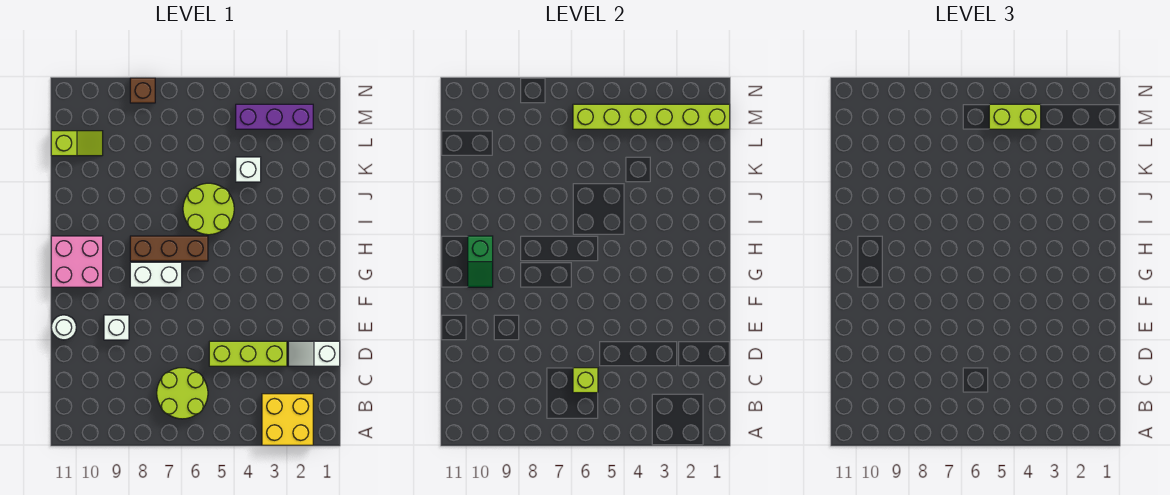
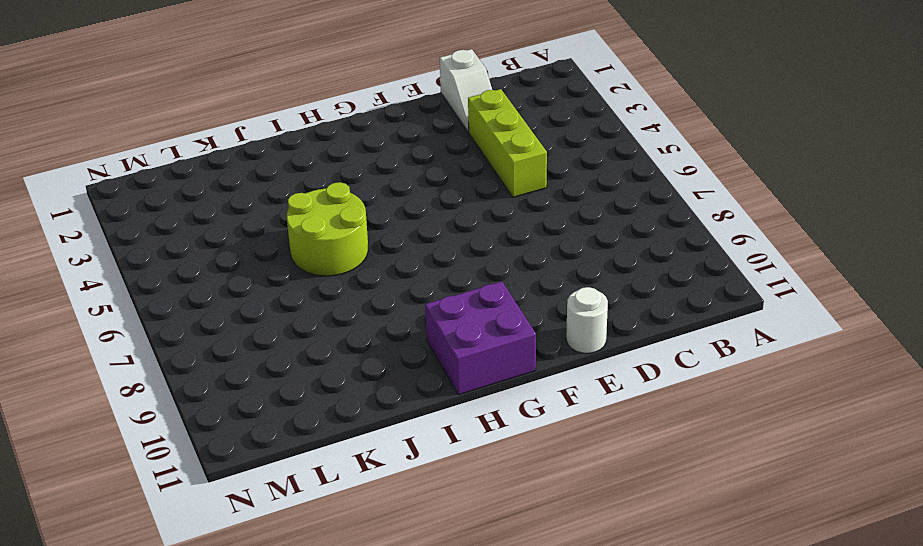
purple brick G10:H11 level 1 -> pink brick G10:H11 level 1
none -> yellow brick A2:B3 level 1
none -> lime round brick B6:C7 level 1
none -> white brick E9 level 1

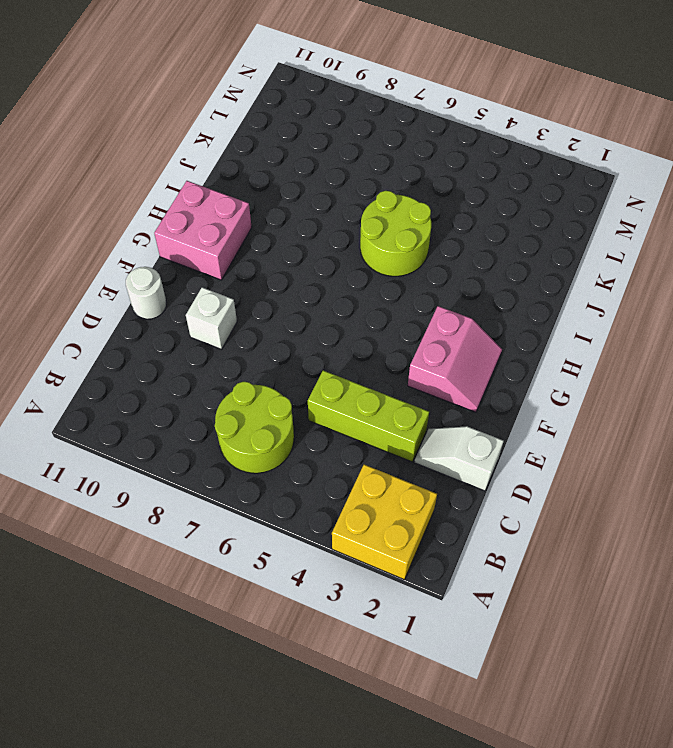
pink slope F2:G3 level 1 top 3 -> none
none -> white brick G7:G8 level 1
none -> brown brick H6:H8 level 1
none -> white brick K4 level 1

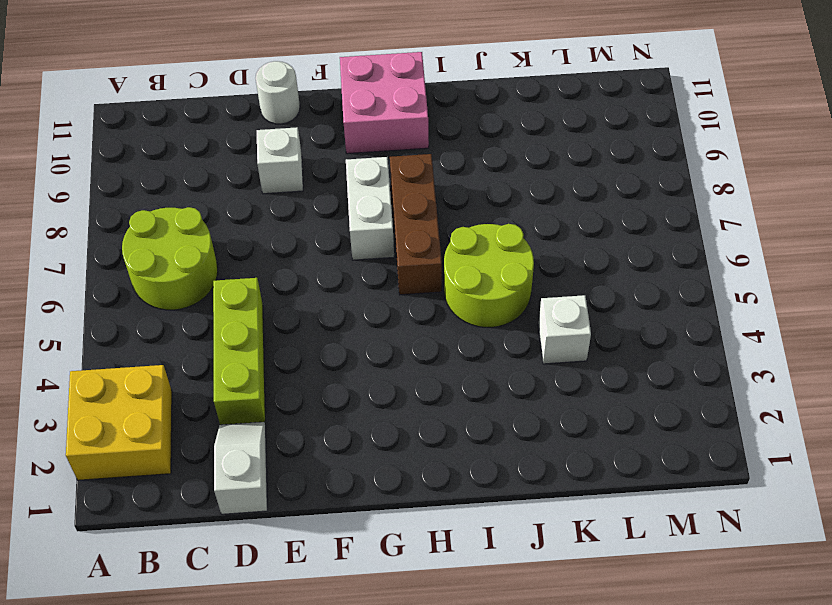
none -> lime slope L10:L11 level 1 top 11
none -> purple brick M2:M4 level 1
none -> brown brick N8 level 1

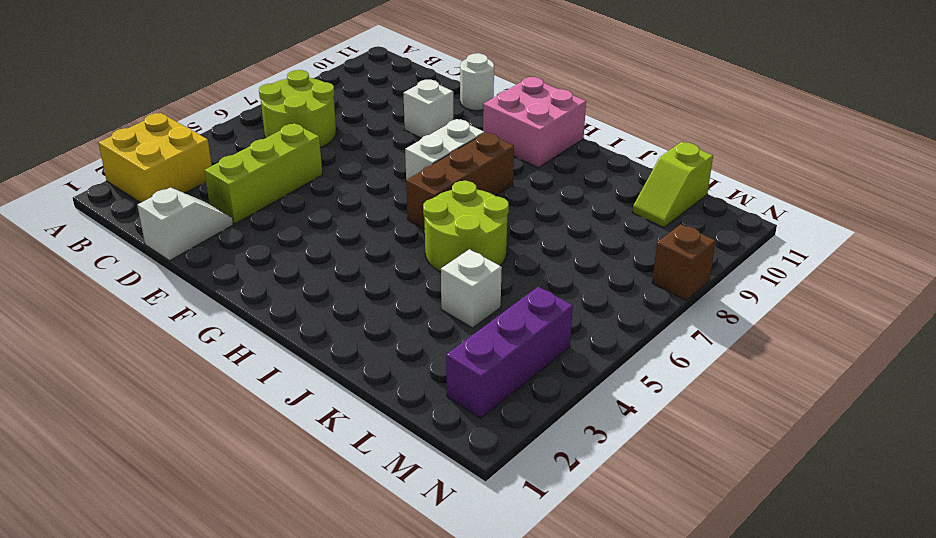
none -> lime brick C6 level 2
none -> green slope G10:H10 level 2 top H
none -> lime brick M1:M6 level 2

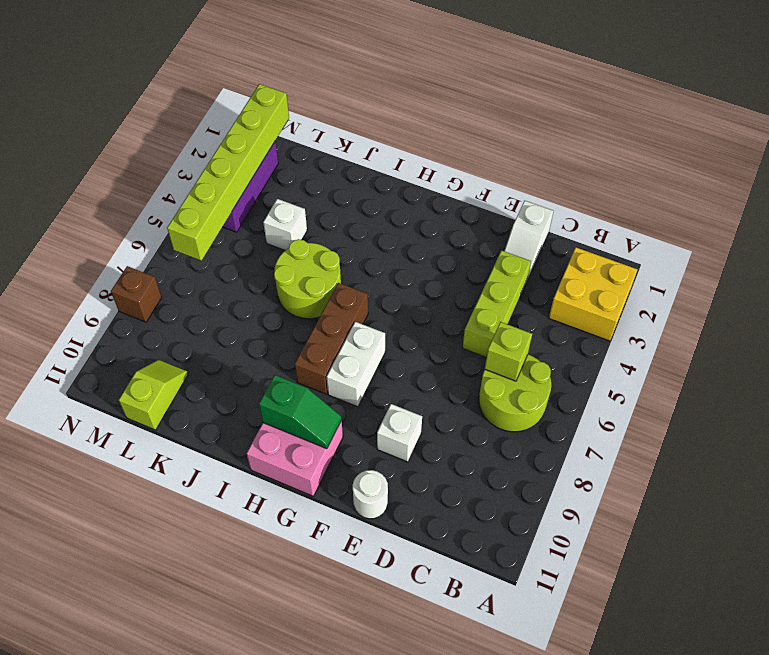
none -> lime brick M4:M5 level 3

